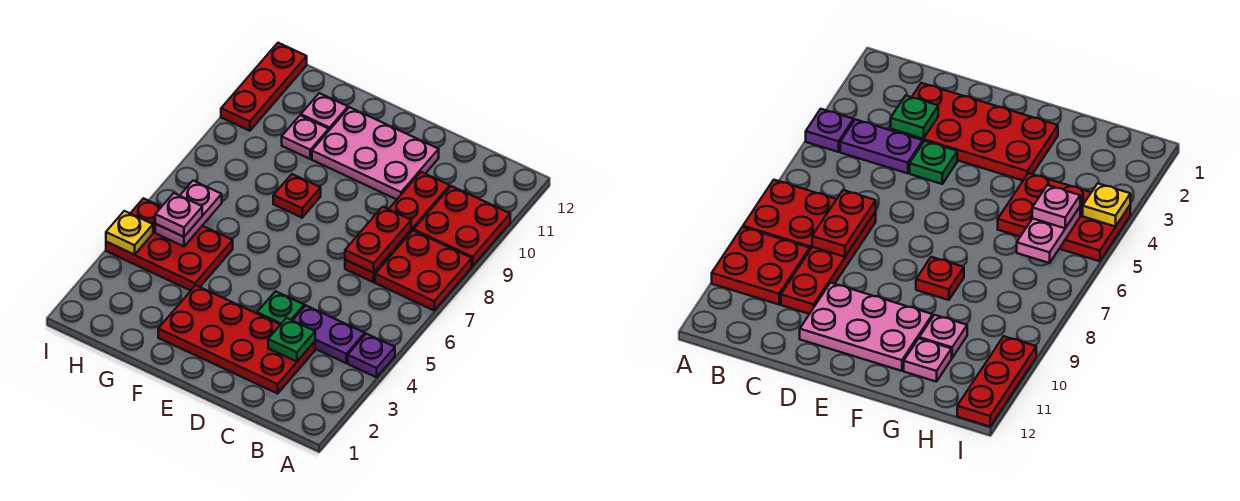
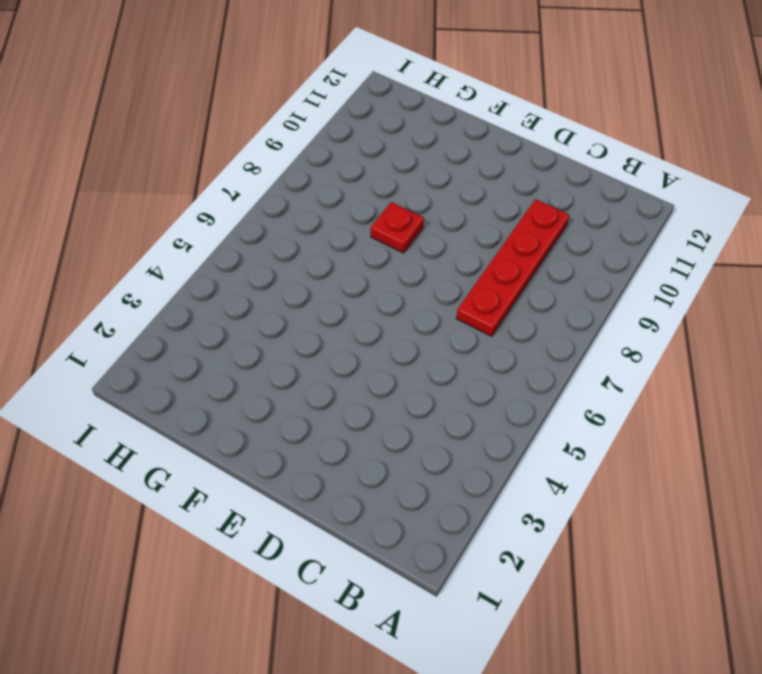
none -> purple plate A4 level 1
none -> red plate A7:B8 level 1
none -> red plate A9:B10 level 1

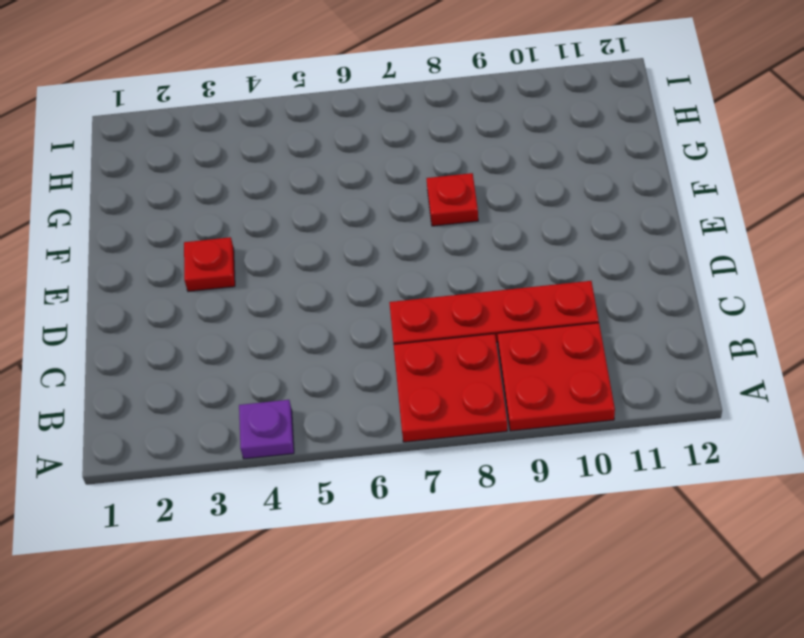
red plate E3 level 1 -> red plate C2:F3 level 1
none -> purple plate B4:C4 level 1
none -> green plate D4 level 1
none -> pink plate D10:F11 level 1

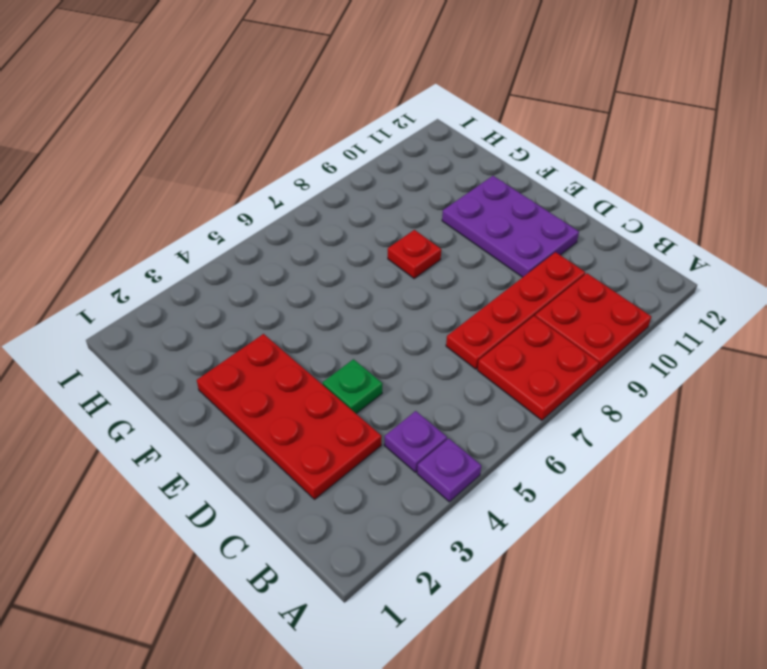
purple plate B4 level 1 -> purple plate B4:C4 level 1
purple plate D10:F11 level 1 -> pink plate D10:F11 level 1
none -> red plate G4:I5 level 1
none -> pink plate G10 level 1
none -> pink plate G11 level 1

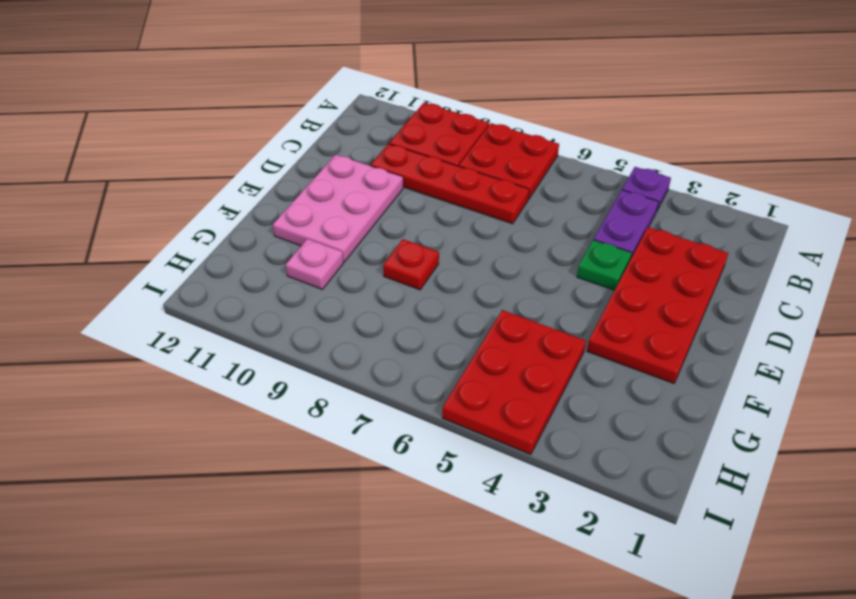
none -> pink plate G11 level 1
none -> red plate I10:I12 level 1
none -> green plate C3 level 2

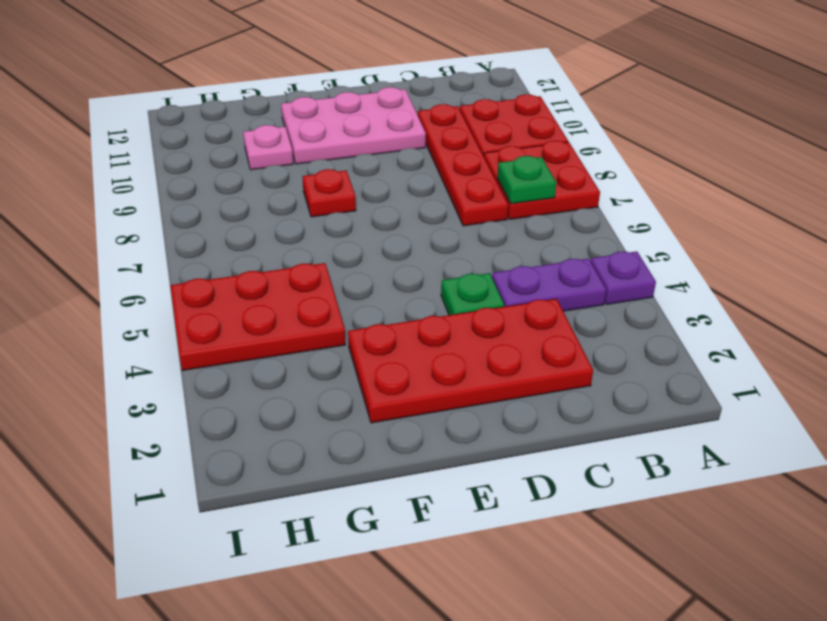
green plate B7 level 2 -> green plate C3 level 2
none -> pink plate G11 level 1
none -> red plate I10:I12 level 1
none -> red plate C7:C8 level 2

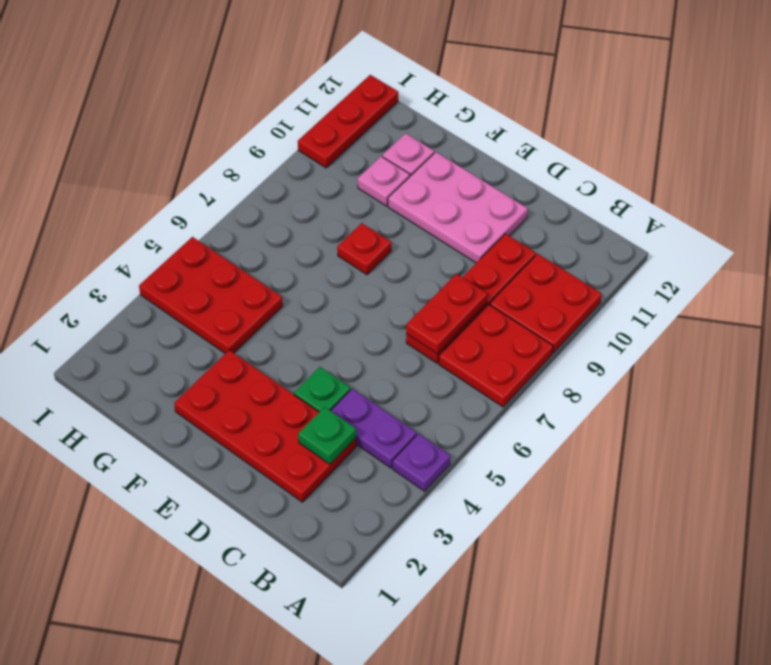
none -> pink plate H5:H6 level 2
none -> yellow plate I4 level 2
none -> pink plate H5 level 3

